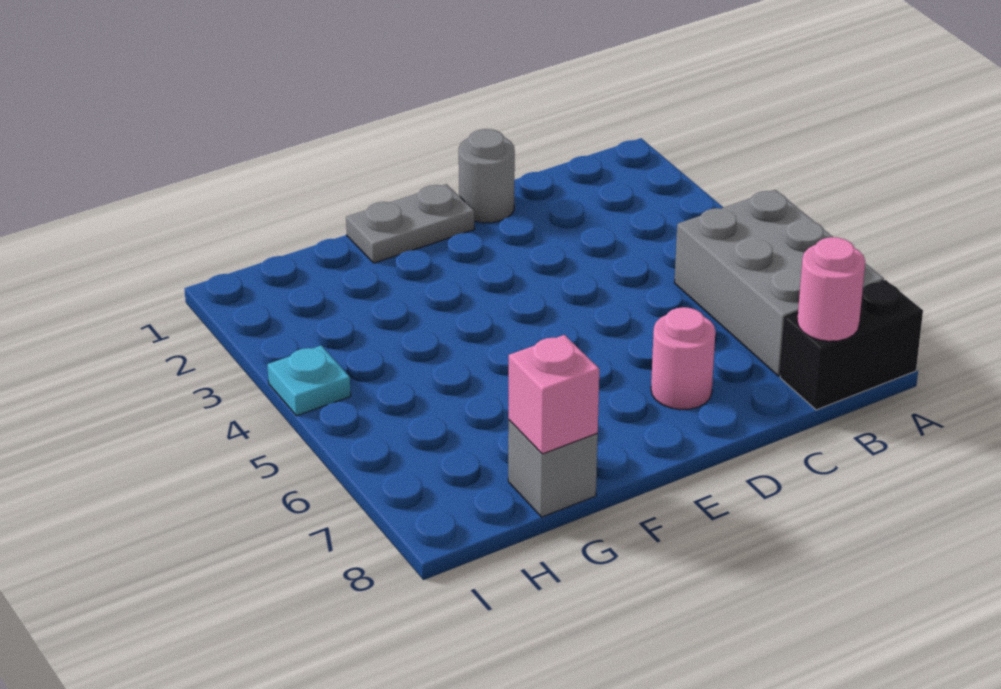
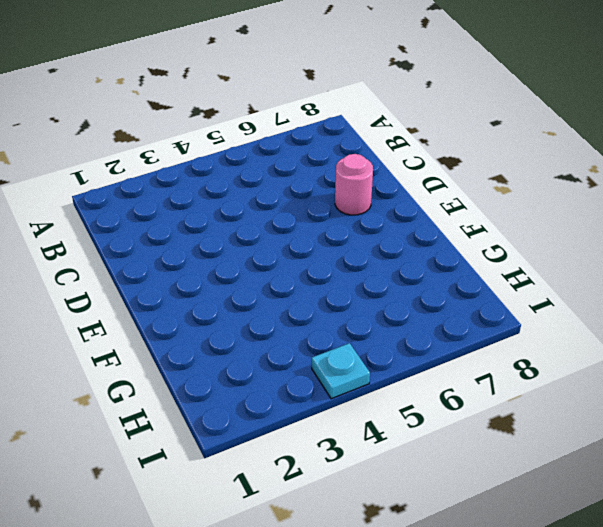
none -> grey brick A5:B7 level 1
none -> black brick A8:B8 level 1

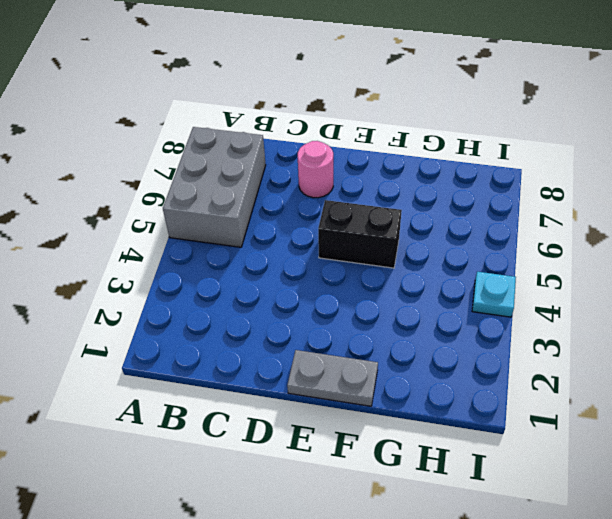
black brick E5:F5 level 1 -> black brick A8:B8 level 1
none -> grey round brick D1 level 1
none -> grey brick G8 level 1

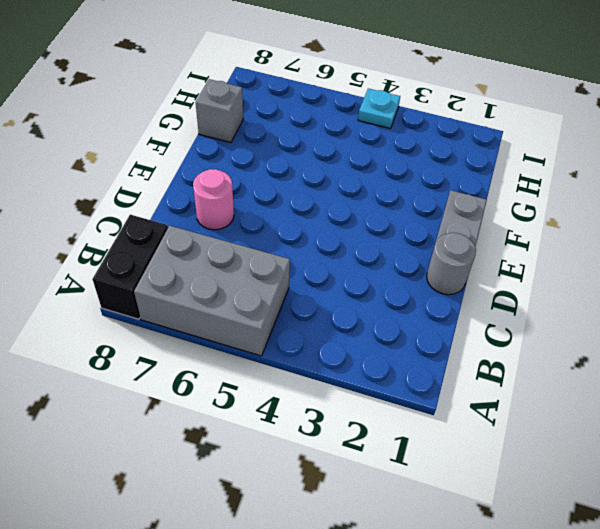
none -> pink round brick B8 level 2
none -> pink brick G8 level 2

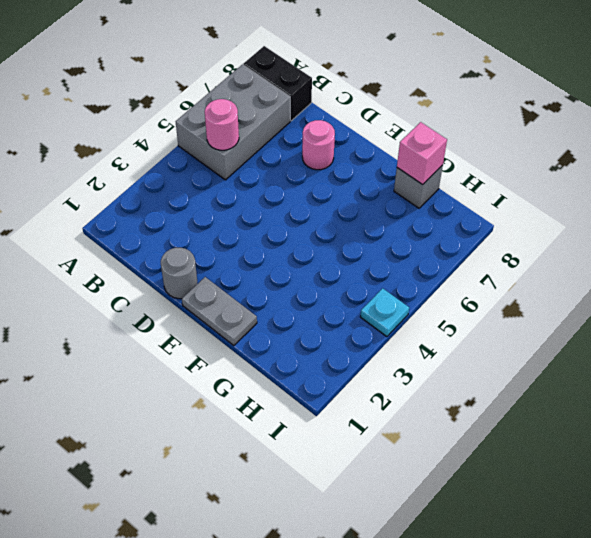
pink round brick B5 level 2 -> pink round brick B8 level 2

